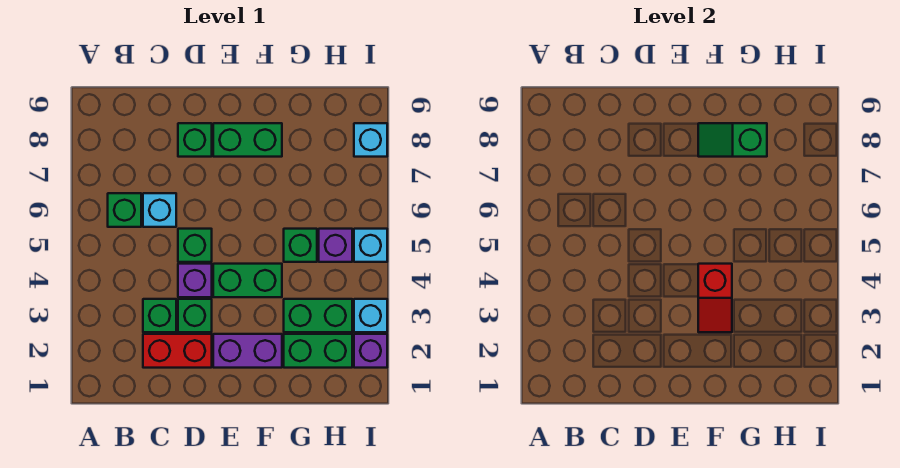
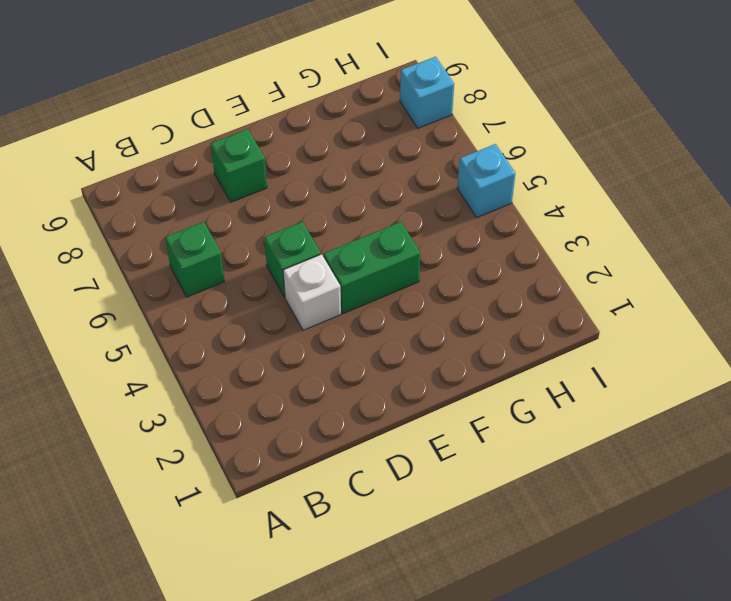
white brick D4 level 1 -> purple brick D4 level 1
none -> red brick C2:D2 level 1
none -> green brick C3 level 1
none -> cyan brick C6 level 1

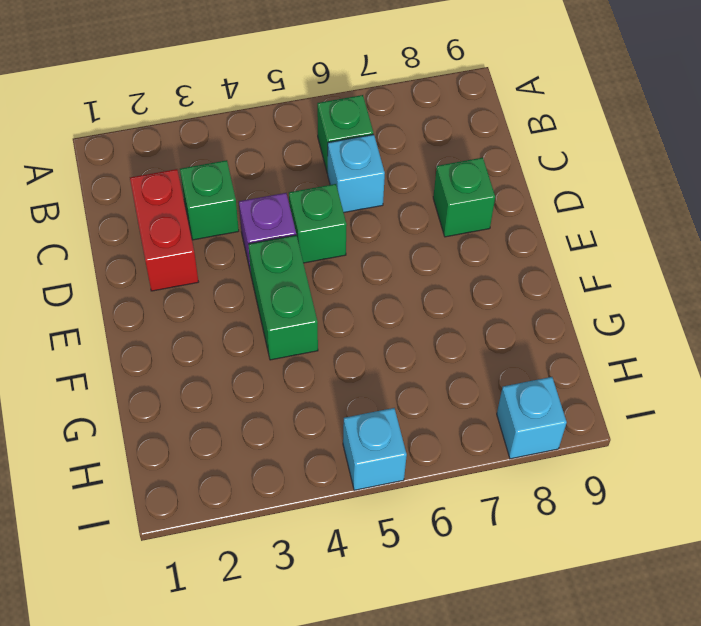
none -> green brick D3 level 1
none -> purple brick E2:F2 level 1
none -> green brick E8:F8 level 1

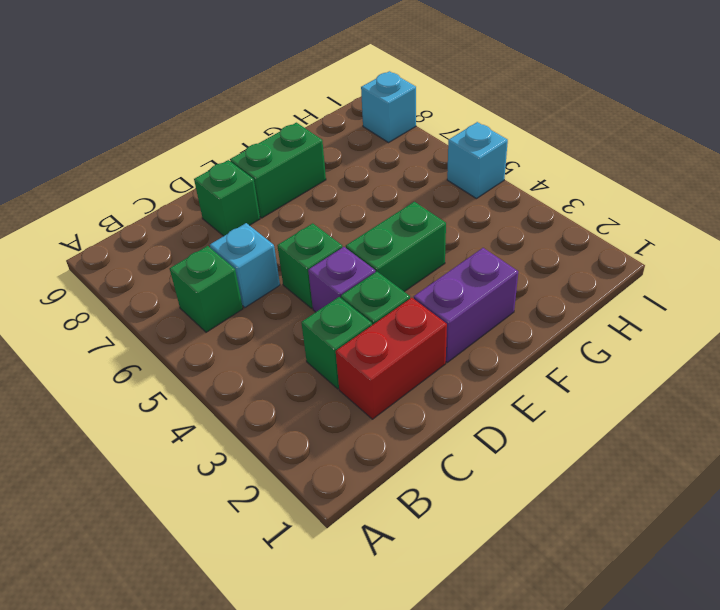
none -> green brick G2:H2 level 1
none -> green brick G3:H3 level 1
none -> green brick G5 level 1

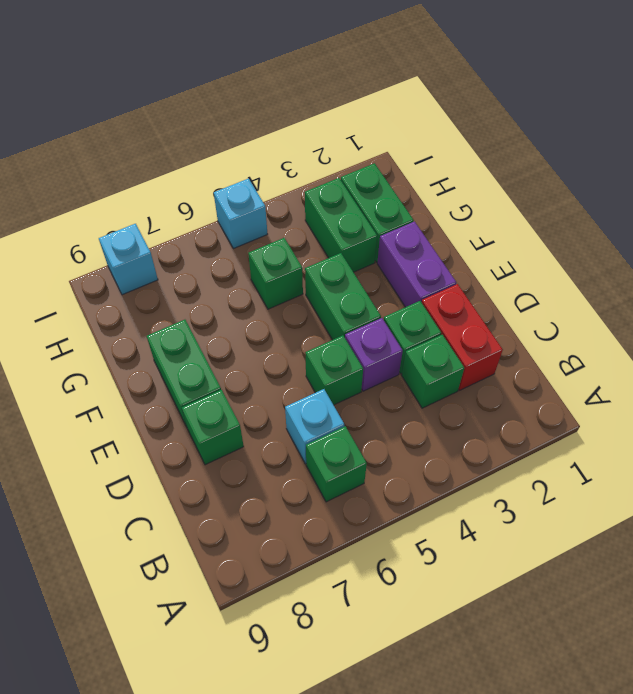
none -> purple brick H5 level 1
none -> purple brick I2 level 1
none -> cyan brick I3 level 1

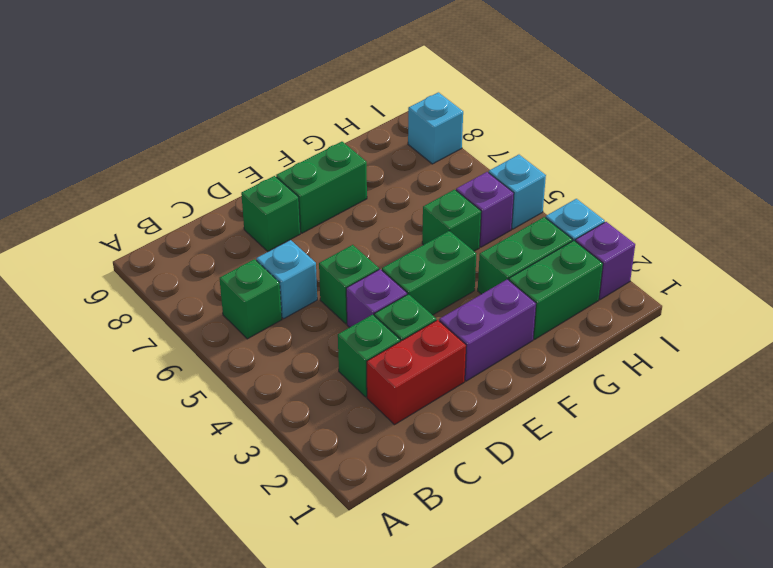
none -> red slope F3:F4 level 2 top 4
none -> green slope F8:G8 level 2 top G

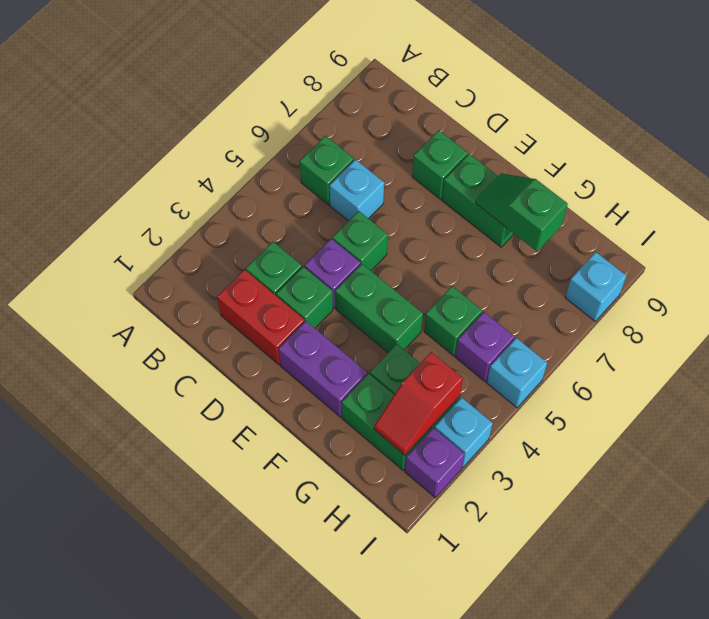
red slope H2:H3 level 2 top 3 -> red slope F3:F4 level 2 top 4

